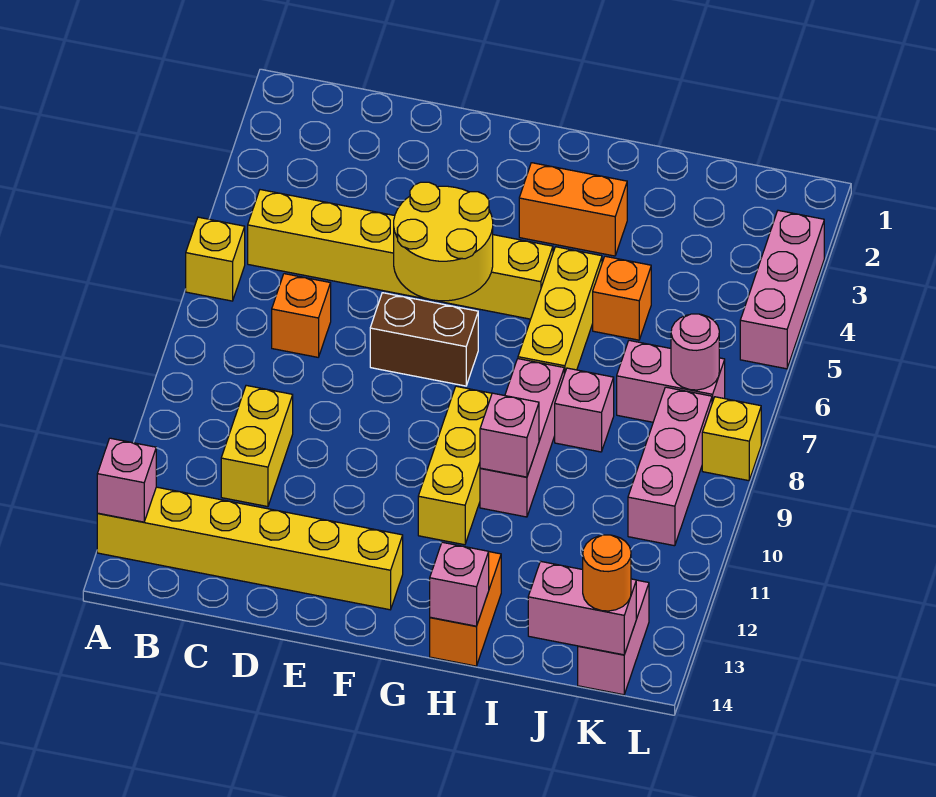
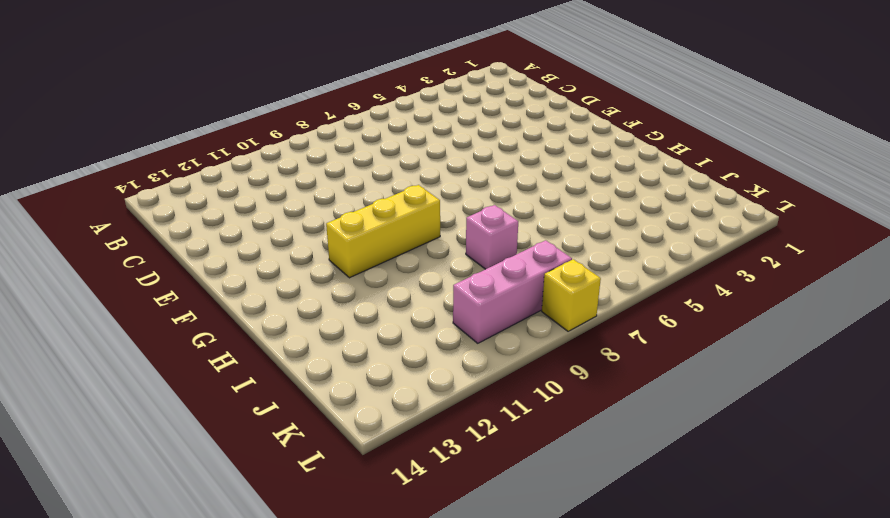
none -> yellow brick A6 level 1
none -> yellow brick A13:F13 level 1
none -> yellow brick B5:G5 level 1

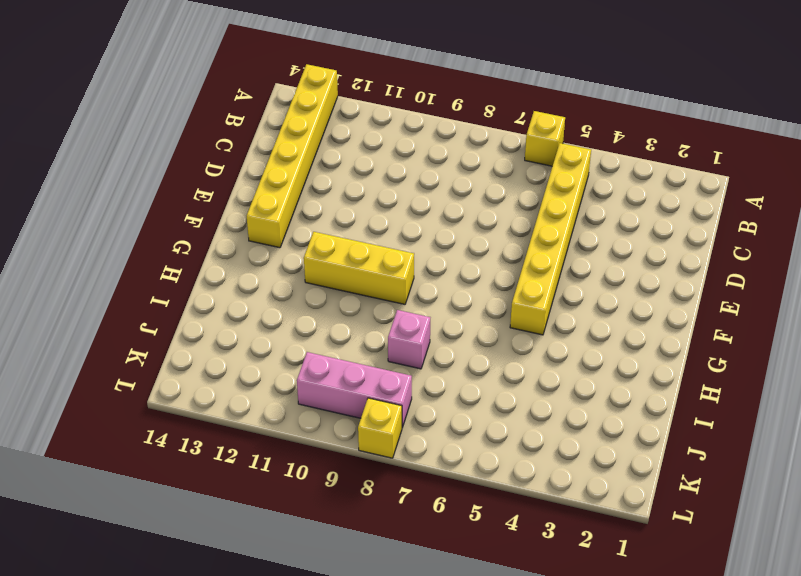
none -> orange brick C7 level 1
none -> yellow brick C10:C11 level 1
none -> brown brick E7:F7 level 1

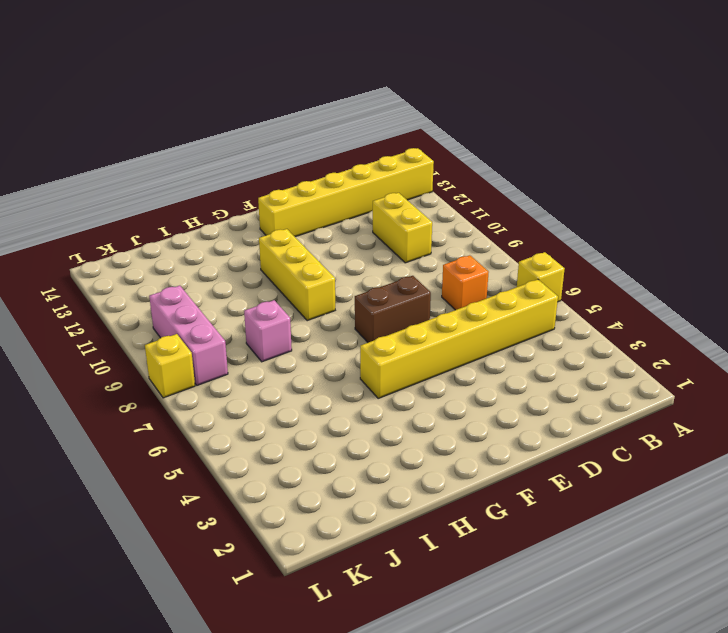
none -> orange brick G3:H3 level 1
none -> yellow brick H5:H7 level 1
none -> pink brick H8:H10 level 1

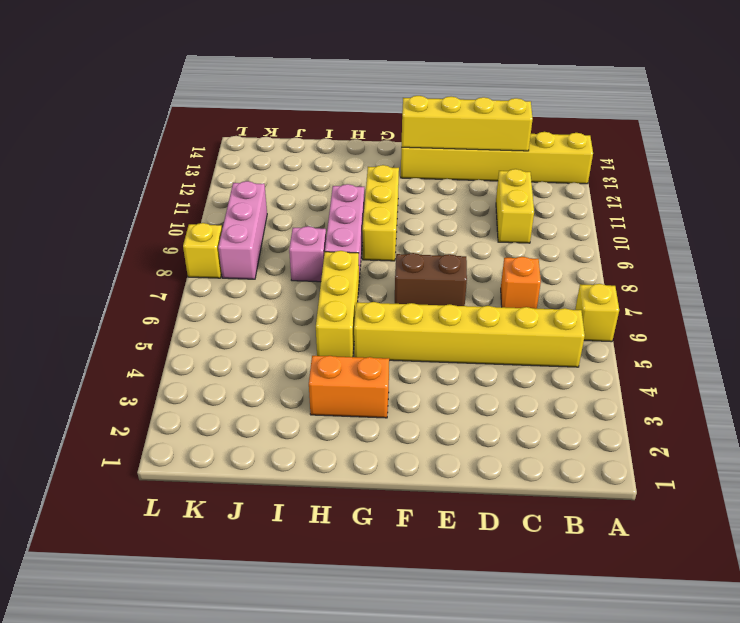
yellow brick C13:F13 level 2 -> none
none -> orange brick H13:H14 level 1
none -> orange brick I5 level 1
none -> pink brick J7:K7 level 1

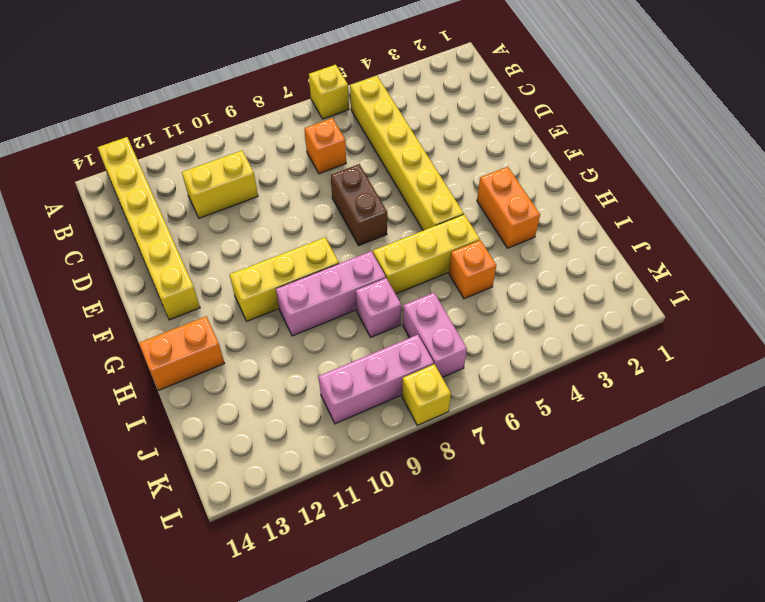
none -> pink brick K13:K14 level 1
none -> pink brick L3:L5 level 1
none -> pink brick A13 level 2

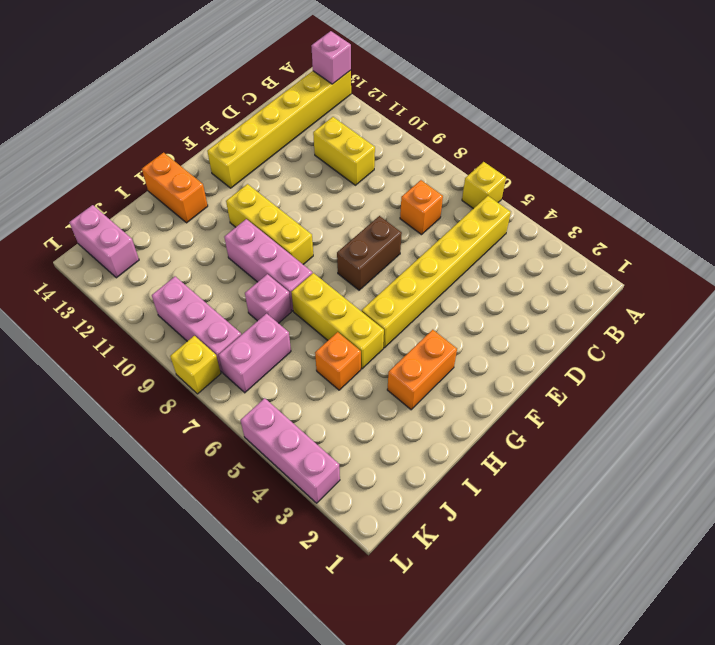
none -> yellow round brick E5:F6 level 2
none -> pink brick H10 level 2
none -> pink brick H14 level 2

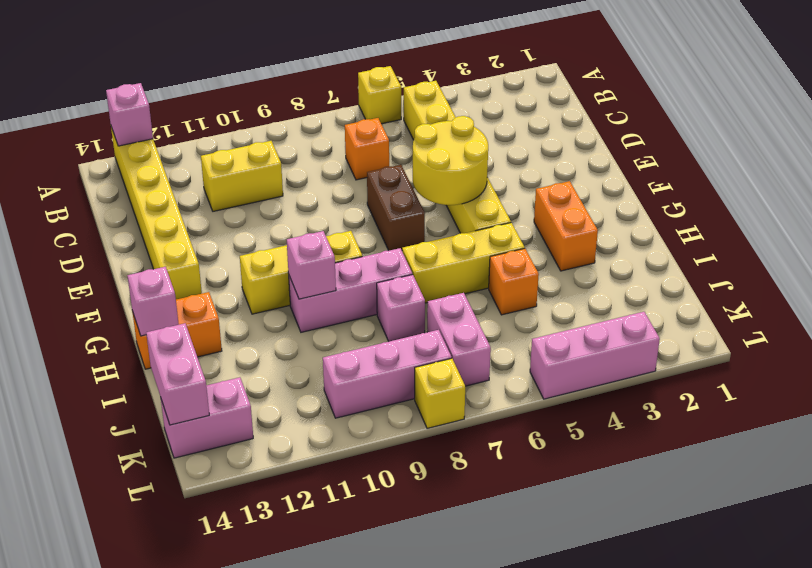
none -> pink round brick K7 level 2
none -> orange round brick K14 level 3

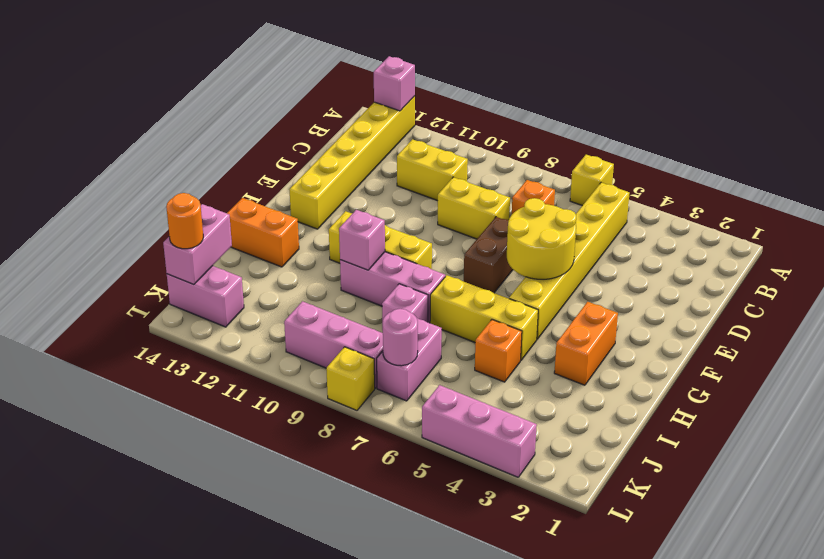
yellow brick D8:D9 level 1 -> none
none -> pink brick H14 level 2

